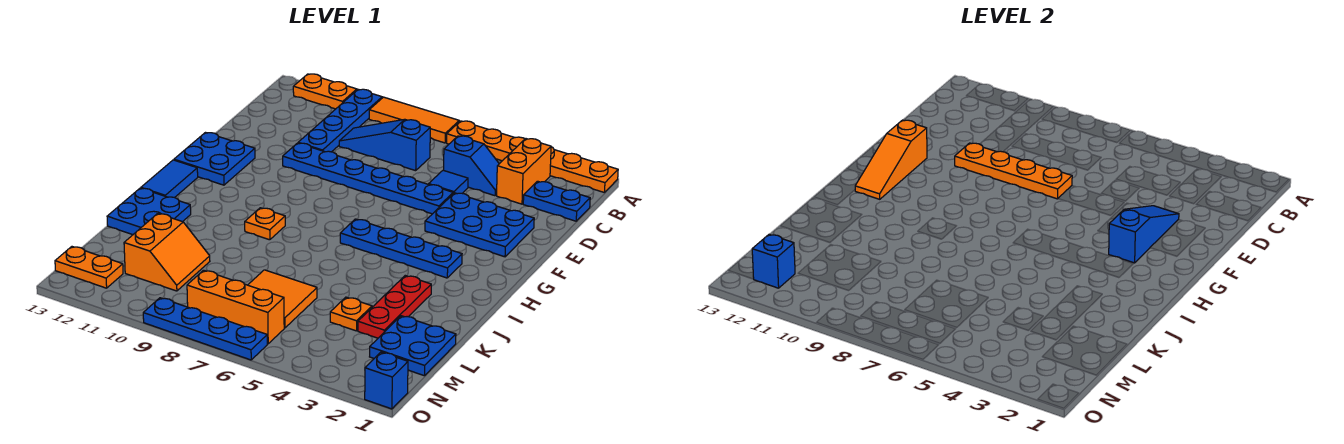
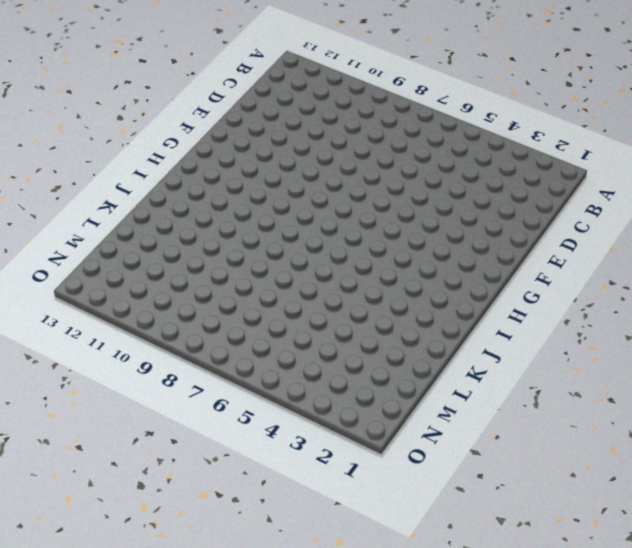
none -> orange plate A1:A6 level 1
none -> orange tile A7:A9 level 1
none -> blue plate A10:D10 level 1

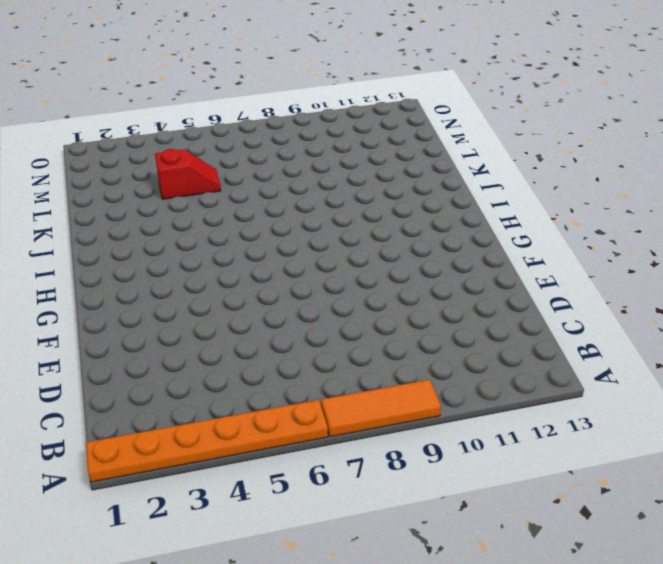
red slope L4:L5 level 1 top 4 -> orange plate L4 level 1
none -> blue plate A10:D10 level 1
none -> orange plate A11:A12 level 1
none -> orange brick B3:C3 level 1

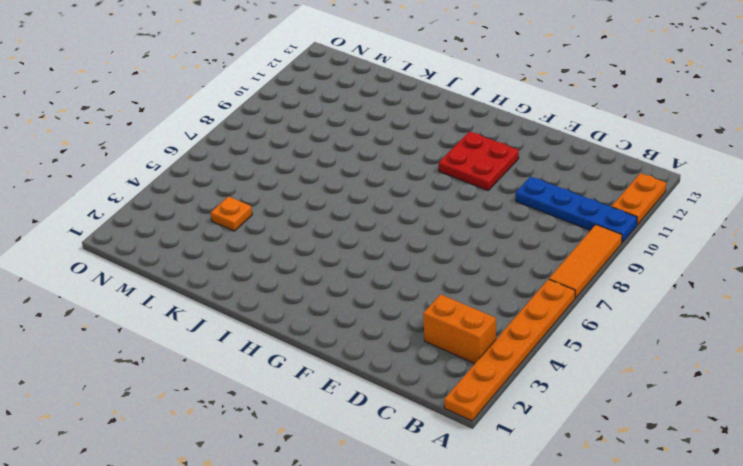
red plate F10:G11 level 1 -> none
none -> blue plate C1:C2 level 1
none -> blue slope C4:C5 level 1 top 5
none -> blue slope C7:C9 level 1 top 7

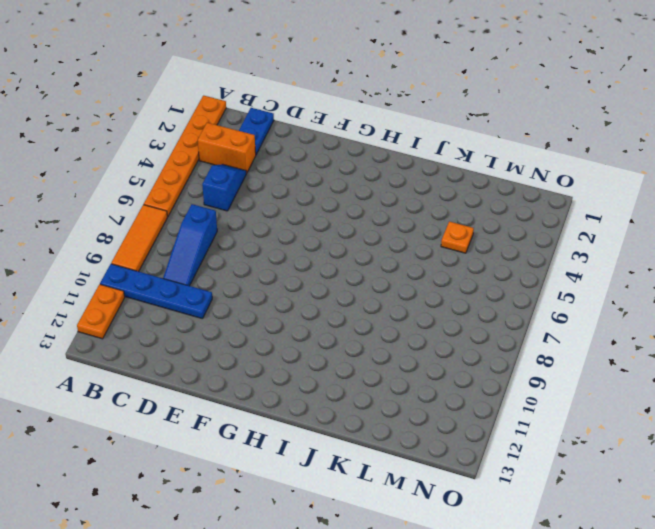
none -> blue tile D5 level 1
none -> blue plate E2:F4 level 1
none -> blue plate E5:E10 level 1

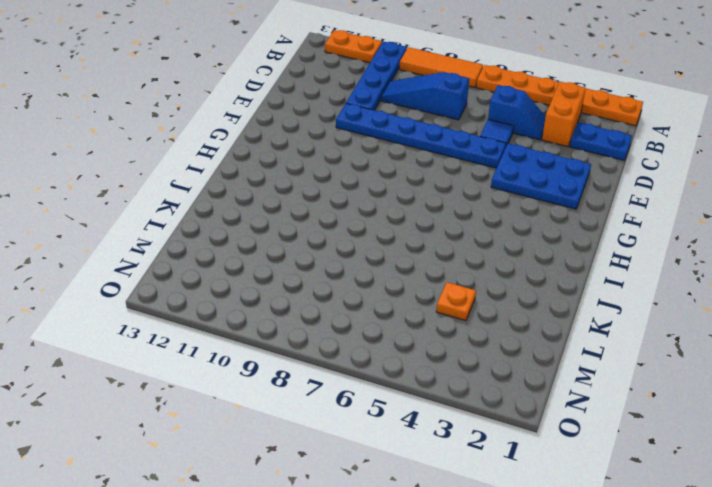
none -> blue plate F12:G13 level 1
none -> blue plate H3:H6 level 1
none -> blue tile H13:I13 level 1

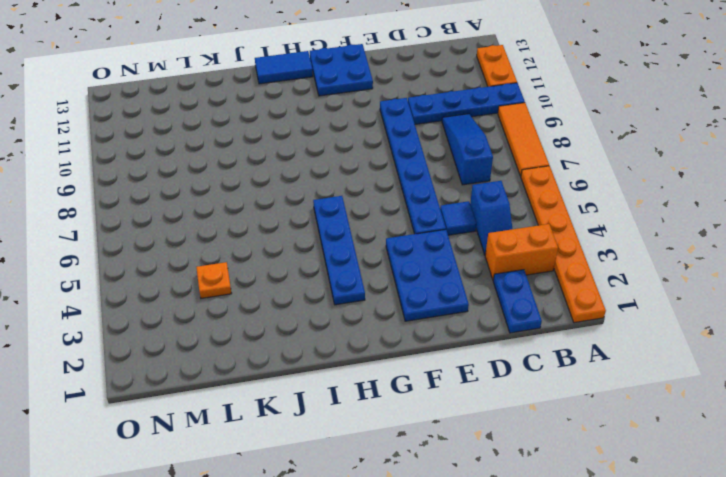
none -> orange plate I9 level 1
none -> red plate J3:L3 level 1
none -> blue plate J12:K13 level 1

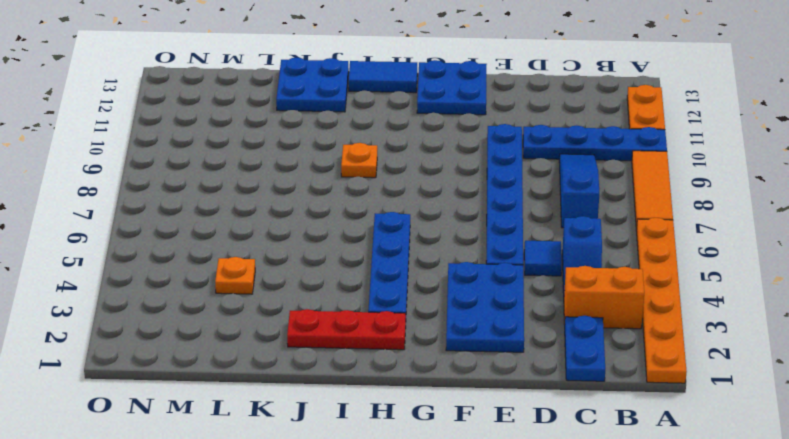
red plate H2:J2 level 1 -> red plate J3:L3 level 1
none -> blue plate L1:M2 level 1
none -> orange tile L6:M7 level 1
none -> orange slope L10:M11 level 1 top 11

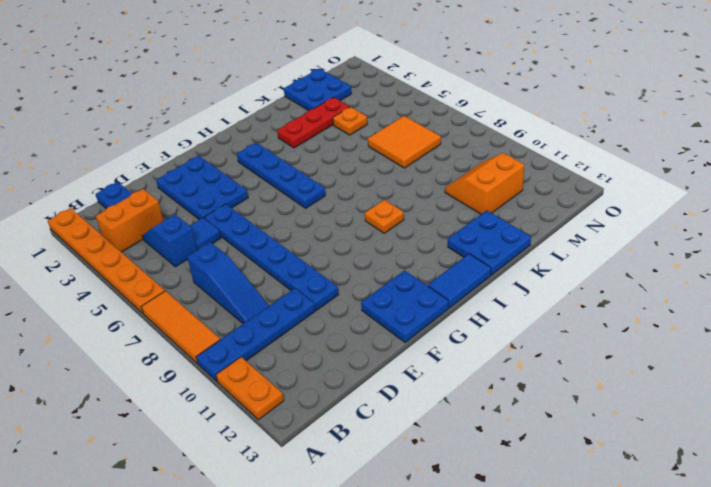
none -> orange brick N6:N8 level 1
none -> orange plate N12:N13 level 1
none -> blue brick O1 level 1

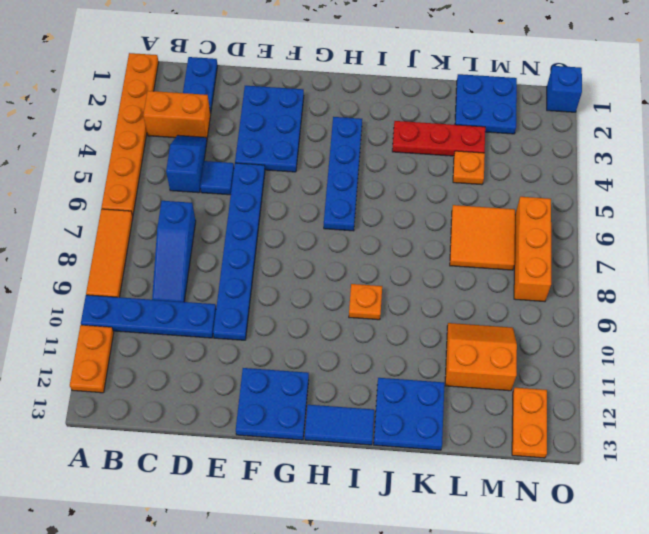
none -> blue plate O6:O9 level 1
none -> blue slope E3:G3 level 2 top G
none -> orange plate E7:E10 level 2

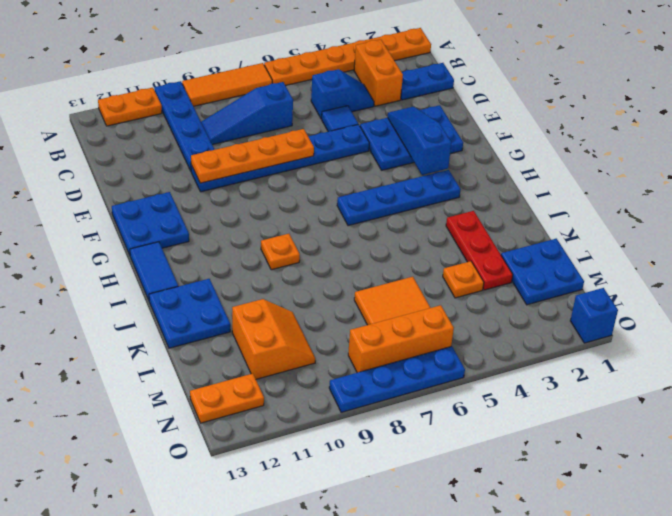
none -> orange slope F12:H12 level 2 top F
none -> blue brick N12 level 2

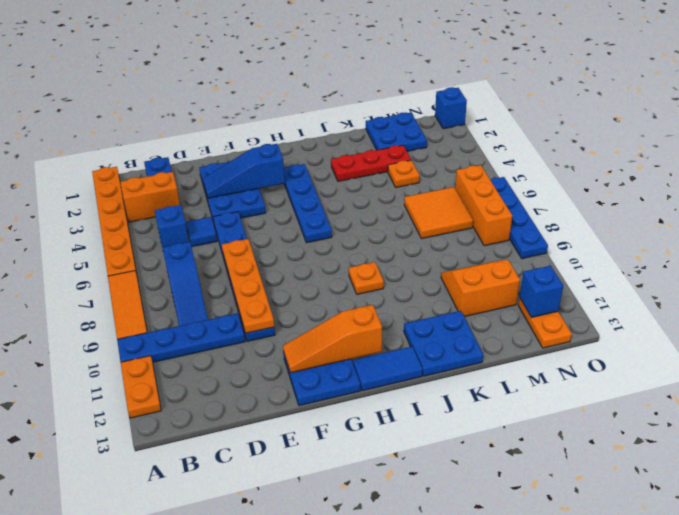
orange slope F12:H12 level 2 top H -> orange slope F12:H12 level 2 top F

